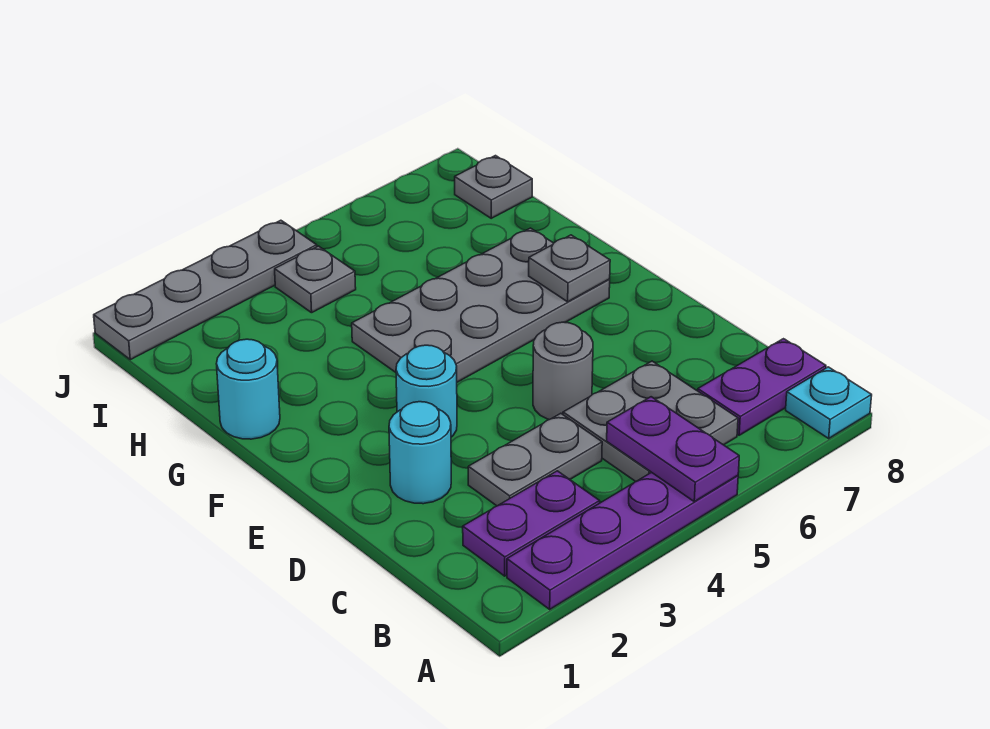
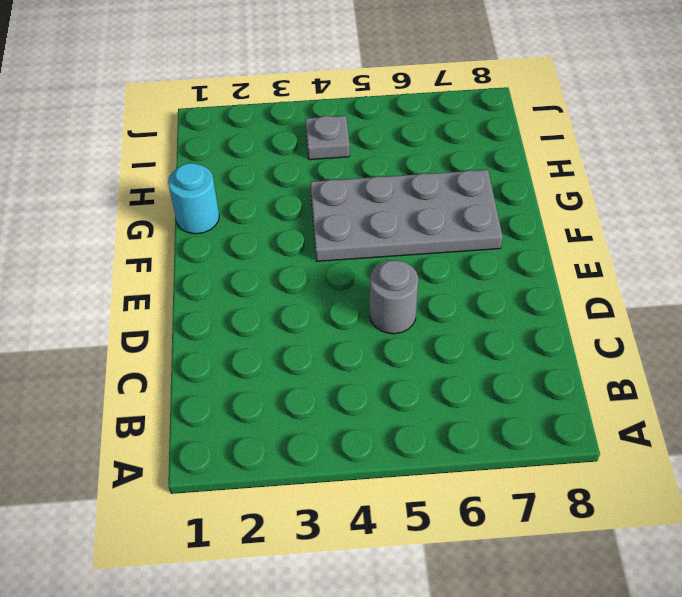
none -> purple plate A2:A5 level 1
none -> cyan plate A8 level 1
none -> purple plate B2:B3 level 1

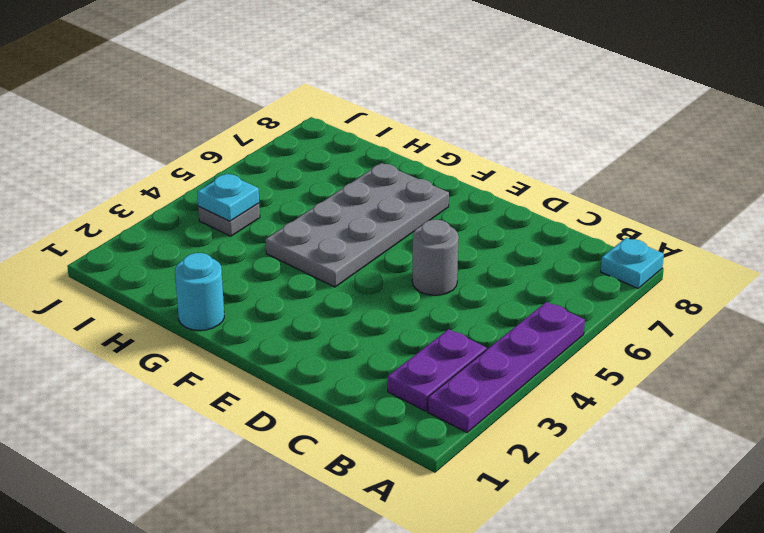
cyan plate I4 level 2 -> none
none -> grey plate B5:C6 level 1
none -> purple plate B7:B8 level 1
none -> grey plate C3:C4 level 1

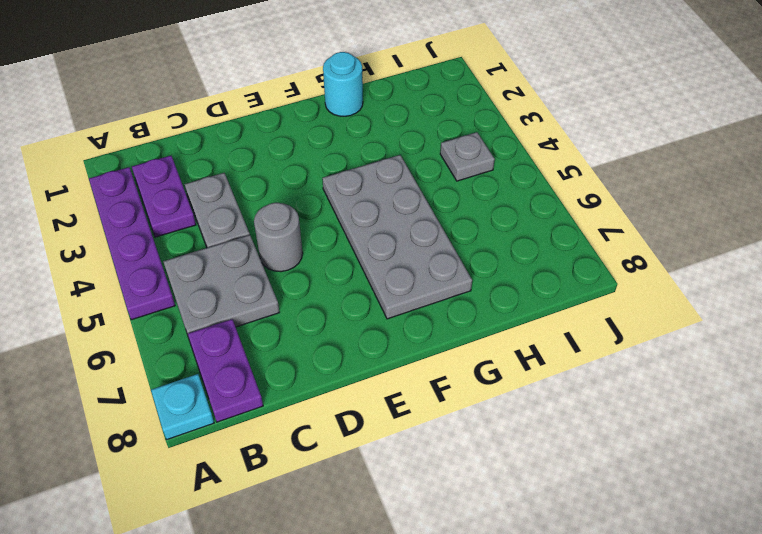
none -> cyan round brick D2 level 1
none -> cyan round brick E3 level 1
none -> grey plate I8 level 1

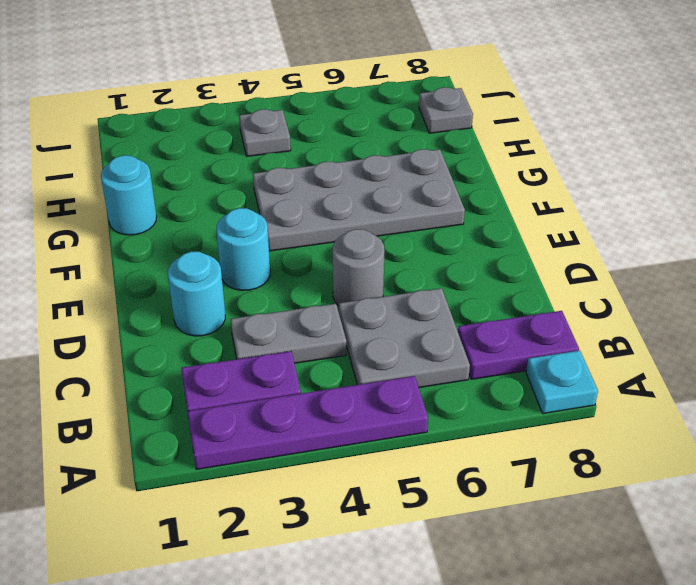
none -> grey plate J1:J4 level 1
none -> purple plate A5:B5 level 2
none -> grey plate F7 level 2

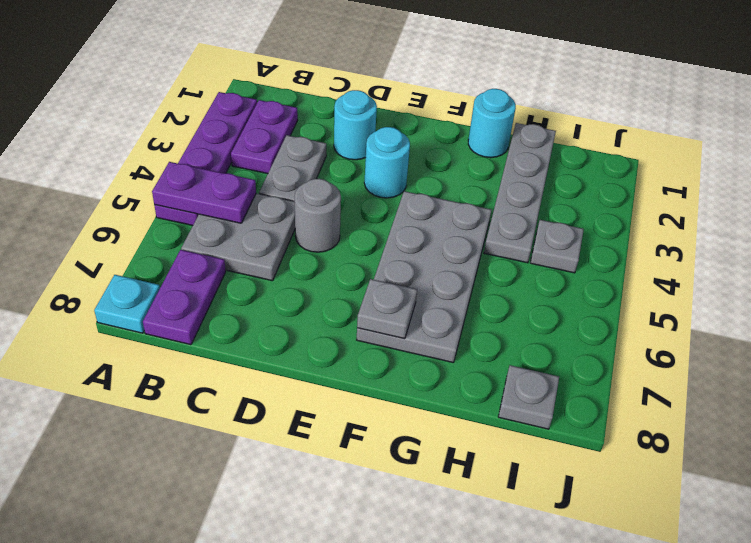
grey plate H1:H4 level 1 -> grey plate J1:J4 level 1

